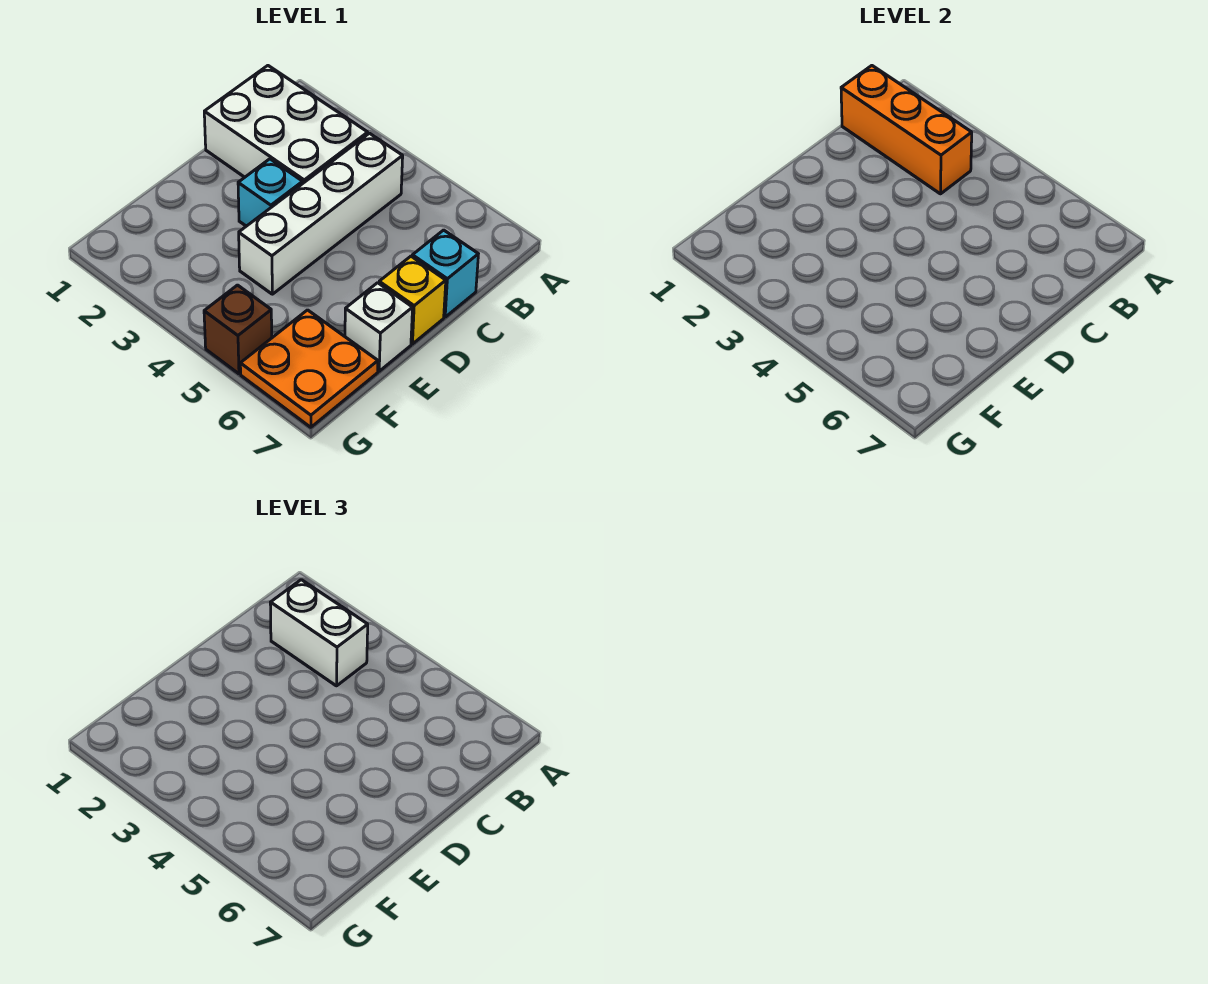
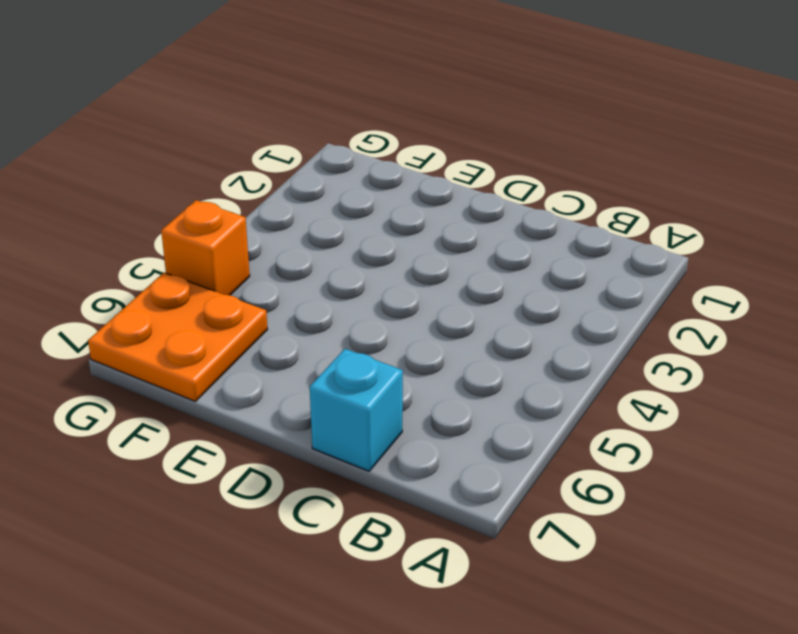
orange brick G5 level 1 -> brown brick G5 level 1
none -> white brick B1:C3 level 1
none -> white brick B4:E4 level 1

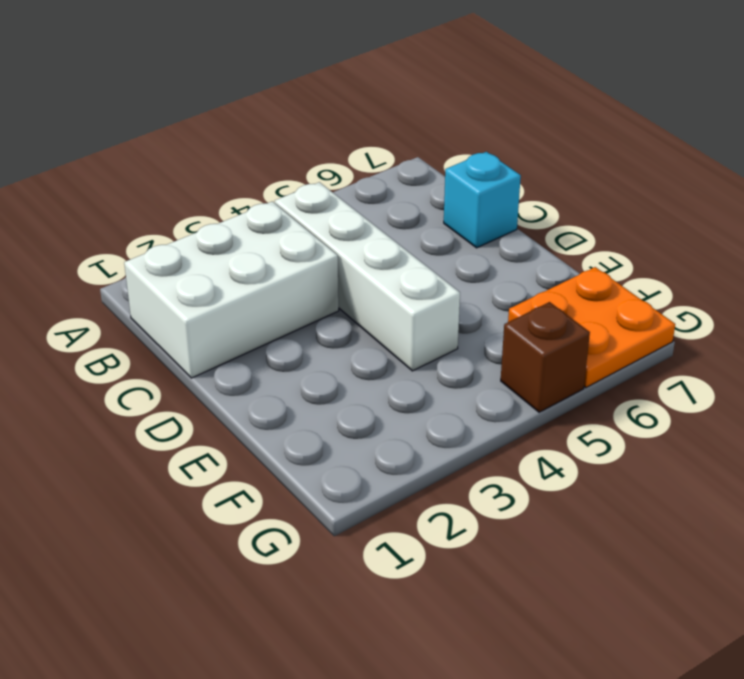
none -> cyan brick D3 level 1
none -> yellow brick D7 level 1

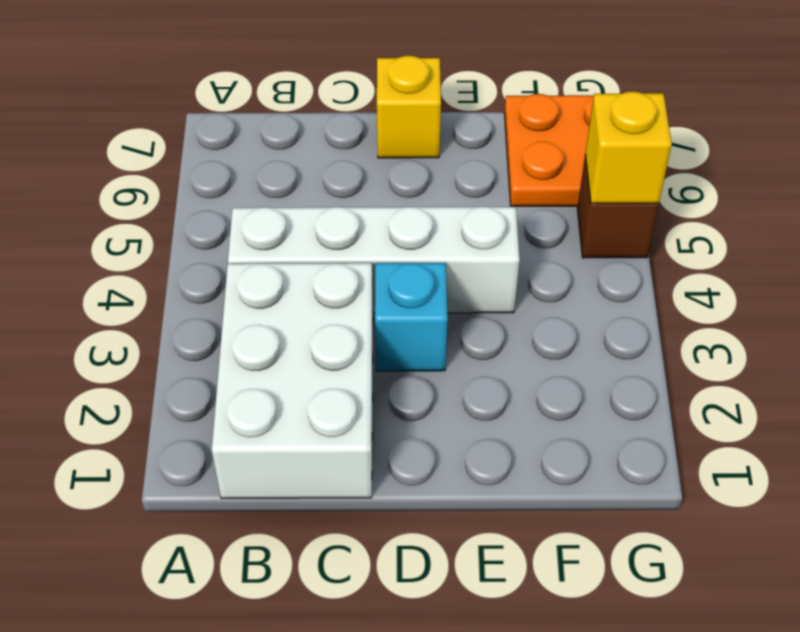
yellow brick G5 level 2 -> none
none -> cyan brick C7 level 1
none -> white brick E7 level 1

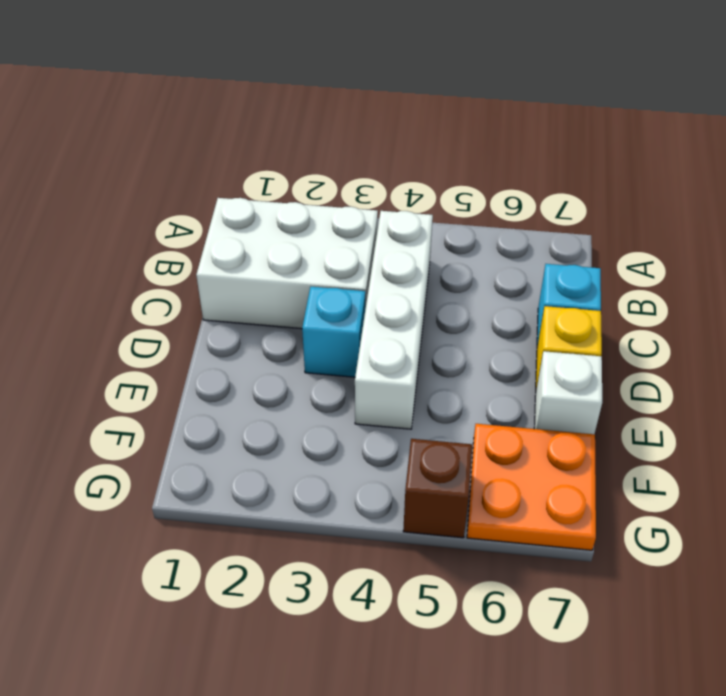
none -> orange brick B1:B3 level 2
none -> white brick B2:B3 level 3

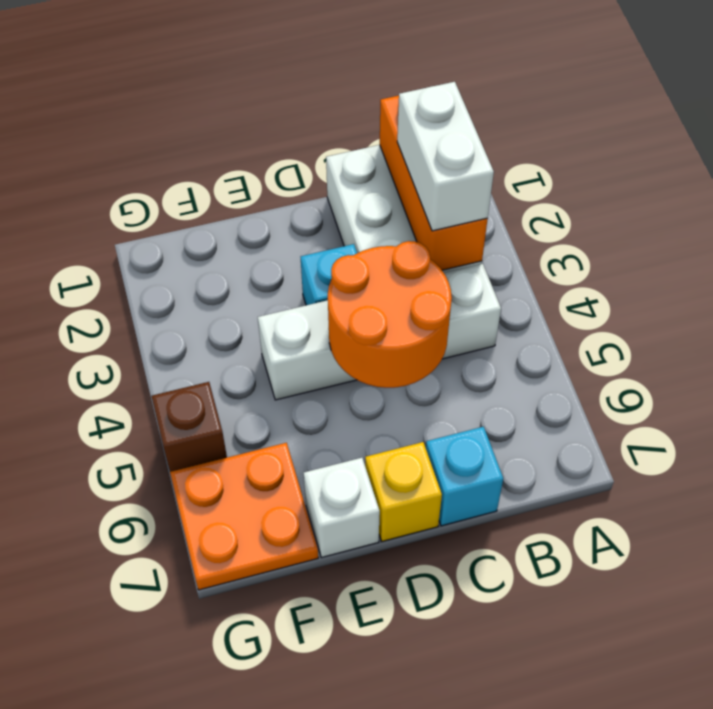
orange round brick C4:D5 level 2 -> none

